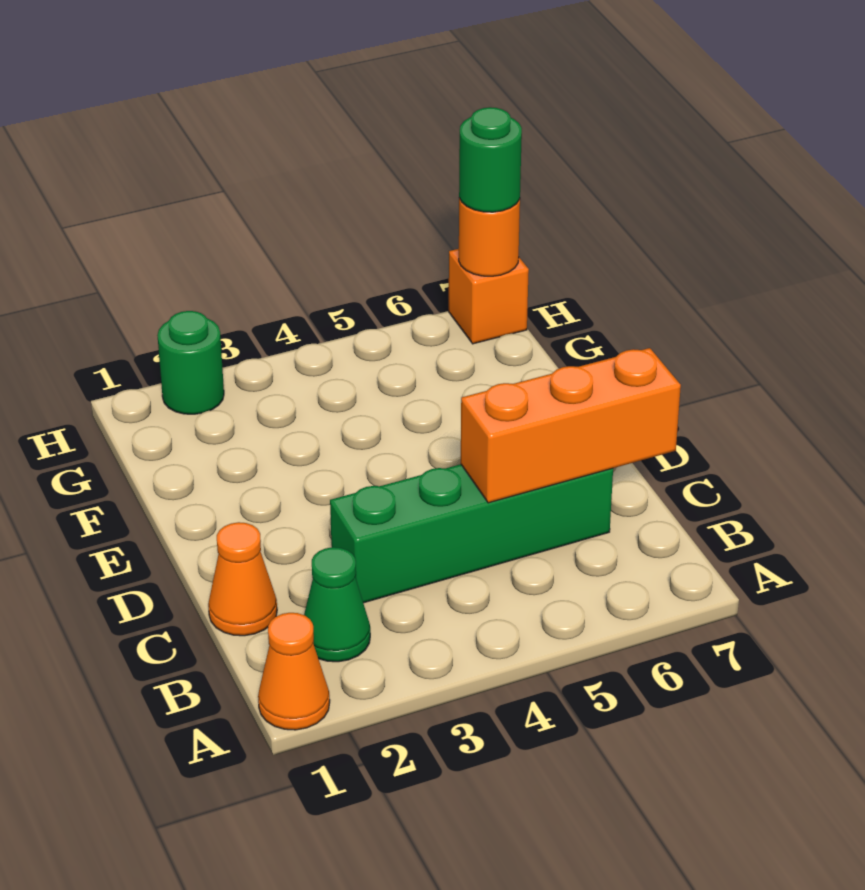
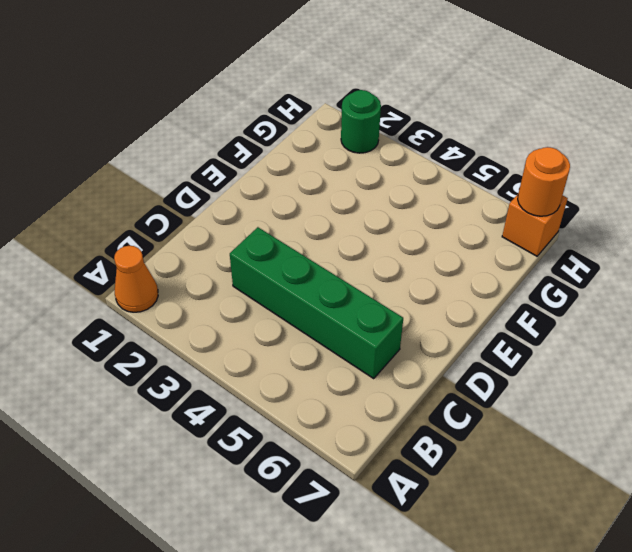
none -> green cone B2 level 1
none -> orange cone C1 level 1

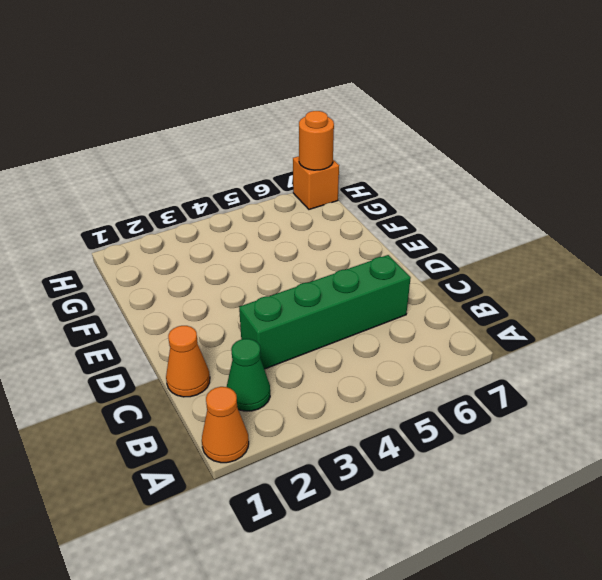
none -> green round brick H2 level 1
none -> orange brick C5:C7 level 2

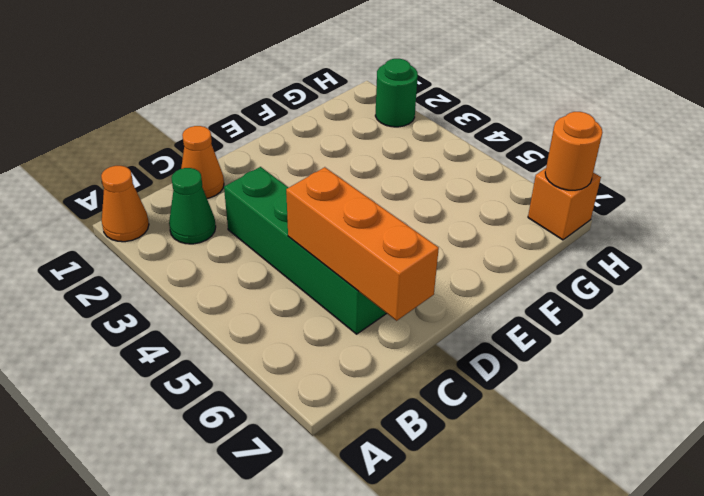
none -> green round brick H7 level 3

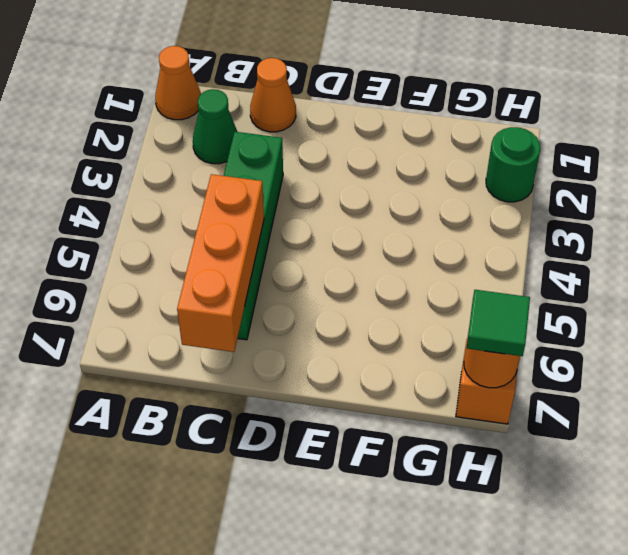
green tile H7 level 3 -> green round brick H7 level 3

